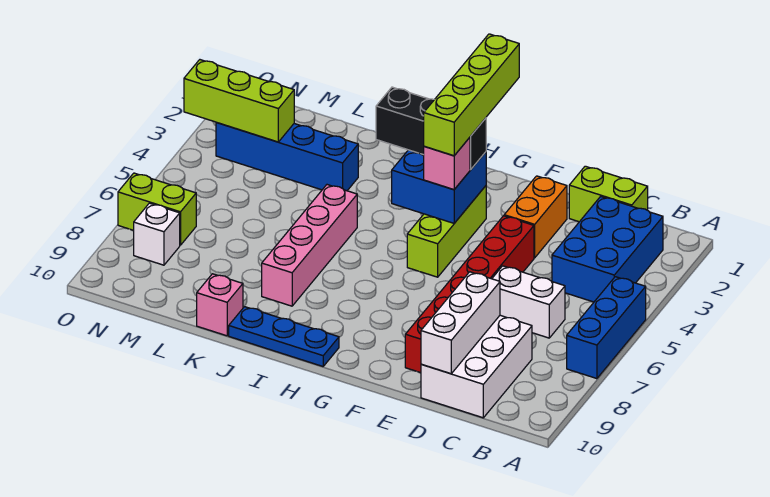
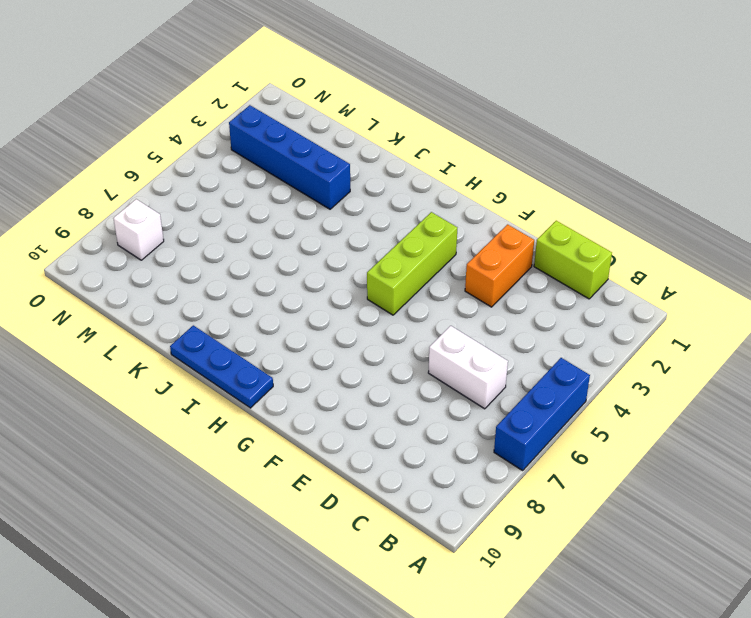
none -> blue brick B2:C4 level 1
none -> white brick C8:D10 level 1
none -> red brick E4:E9 level 1

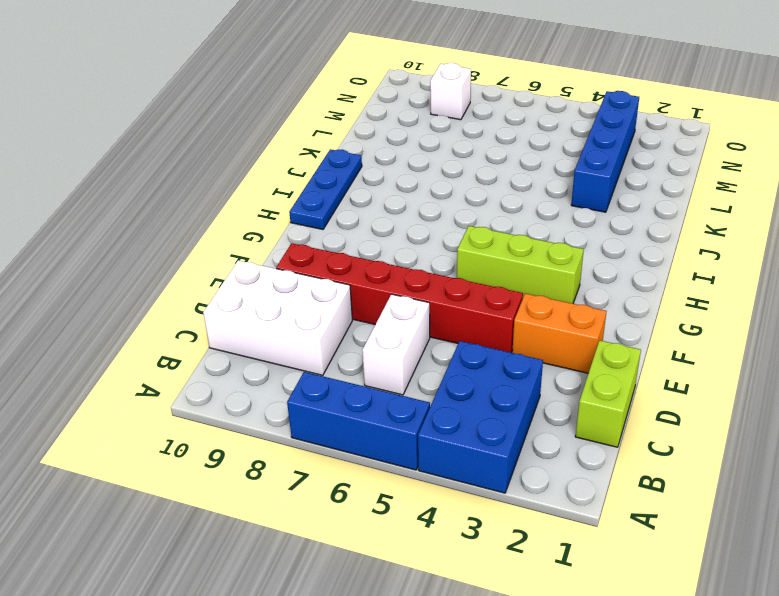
blue brick A3:C4 level 1 -> blue brick B2:C4 level 1
none -> pink brick J5:J8 level 1
none -> pink brick K10 level 1
none -> lime brick N7:O7 level 1

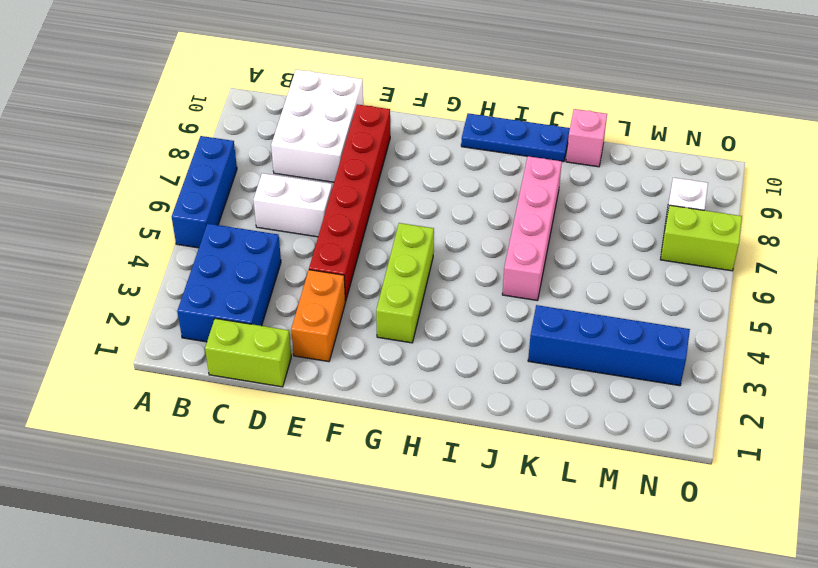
none -> white brick D8:D10 level 2
none -> blue brick G3:H4 level 2
none -> lime brick M3:O3 level 2

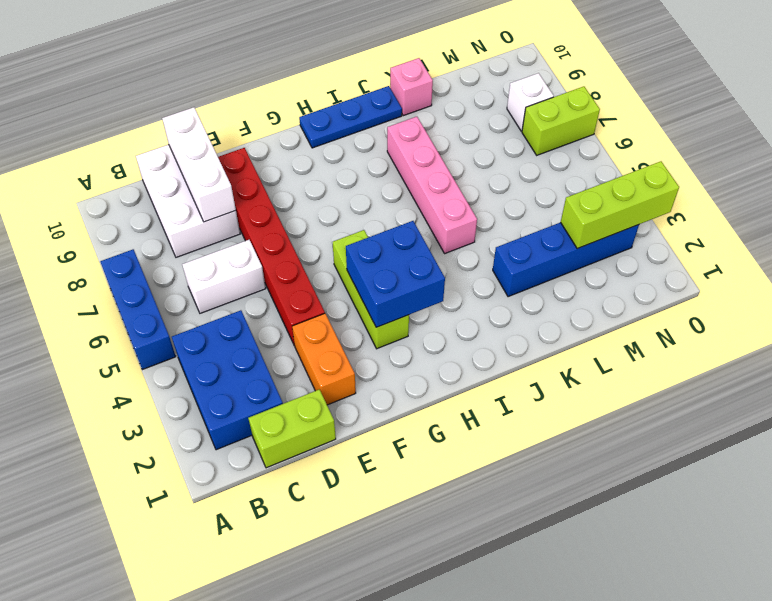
none -> black brick G3:I3 level 3
none -> pink brick G4 level 3
none -> lime brick G1:G4 level 4

